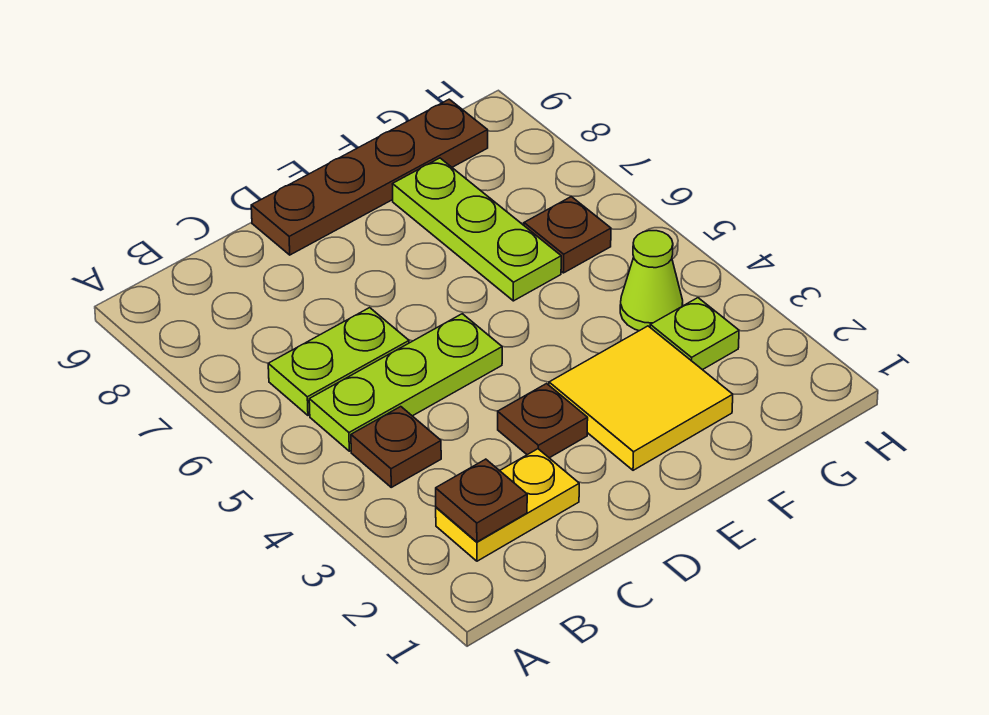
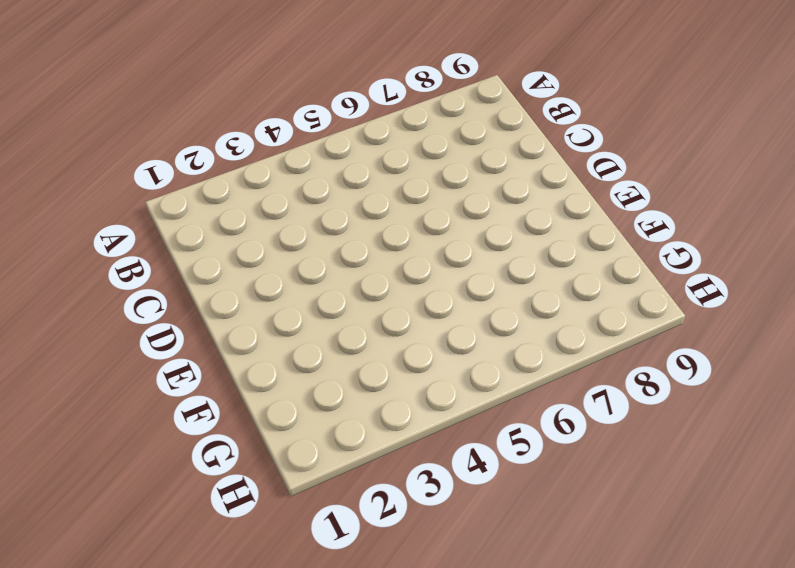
none -> yellow plate B2:C2 level 1
none -> brown plate B4 level 1
none -> lime plate B5:D5 level 1

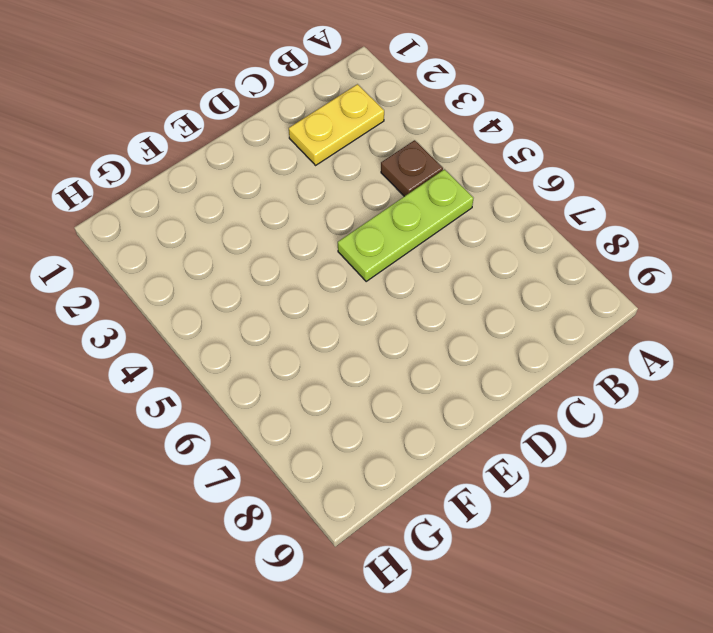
none -> lime plate B6:C6 level 1
none -> brown plate D3 level 1
none -> brown plate D9:G9 level 1

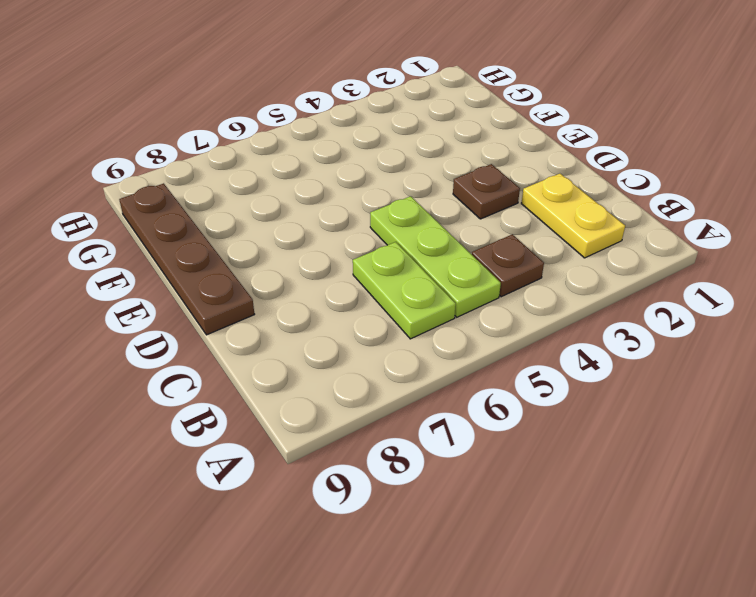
none -> yellow tile E2:F3 level 1
none -> lime plate F6:F8 level 1
none -> lime plate G3 level 1

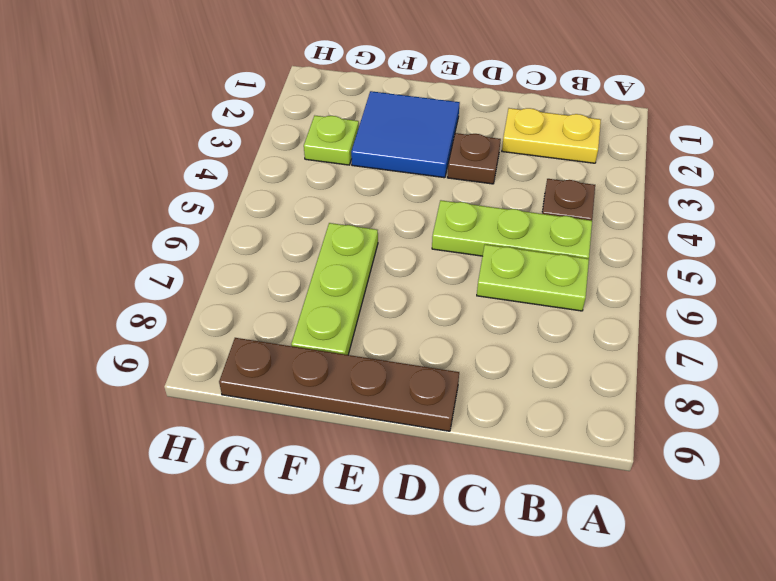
blue tile E2:F3 level 1 -> yellow tile E2:F3 level 1
none -> lime cone G4 level 1
none -> brown plate G6 level 1
none -> brown plate B2 level 2

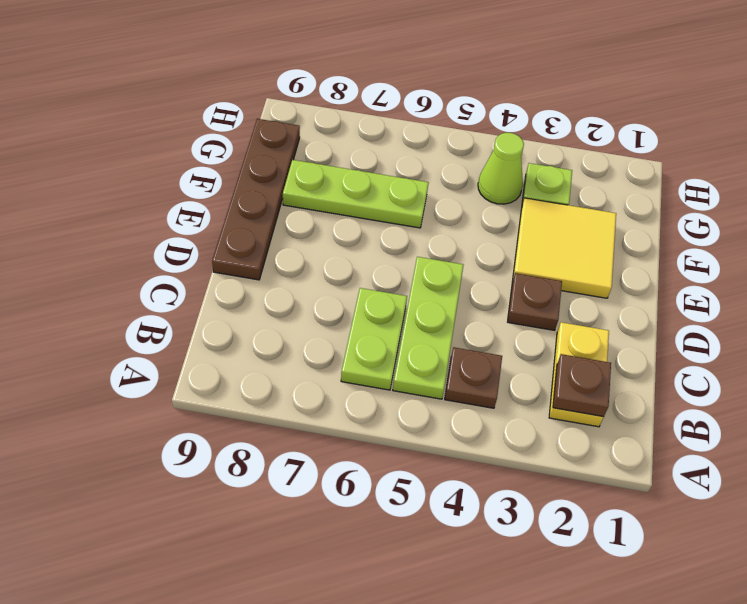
none -> brown plate G6 level 1

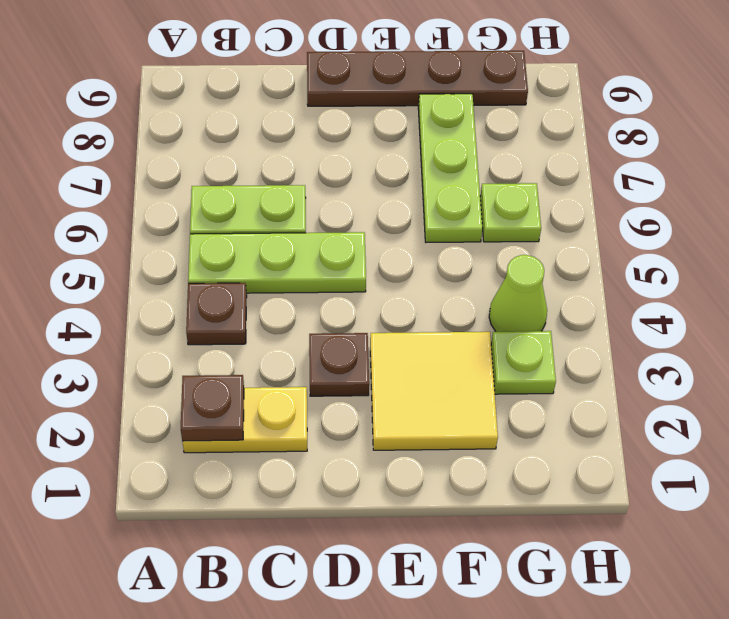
lime plate G6 level 1 -> brown plate G6 level 1

